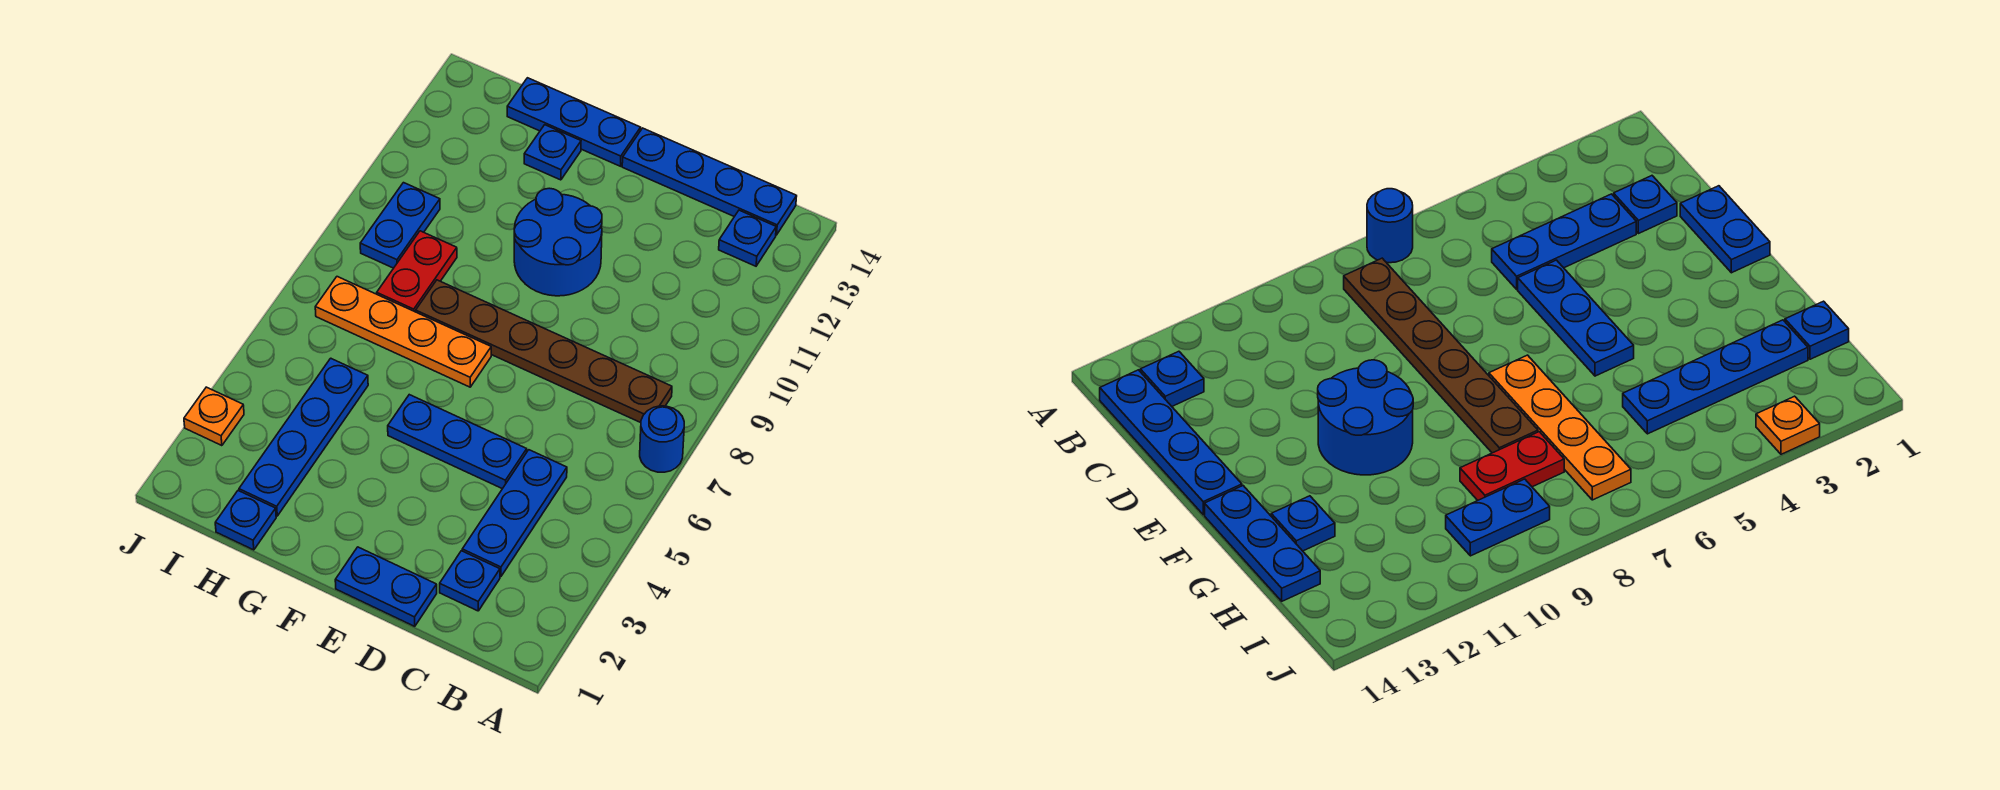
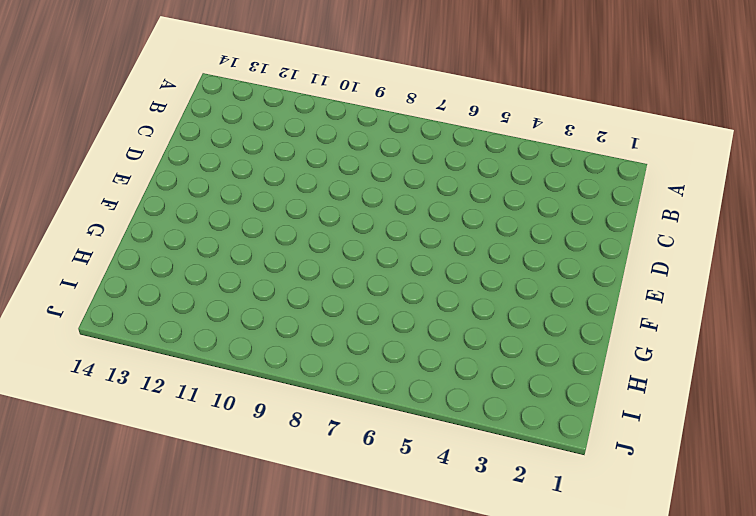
none -> blue round brick A7 level 1
none -> brown plate B8:G8 level 1
none -> blue plate B13 level 1

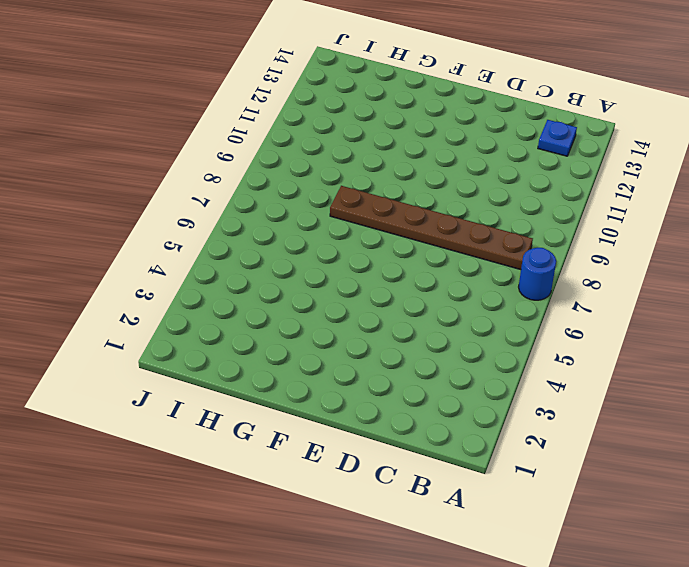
none -> blue plate B14:E14 level 1
none -> blue plate C2 level 1
none -> blue plate C3:C5 level 1

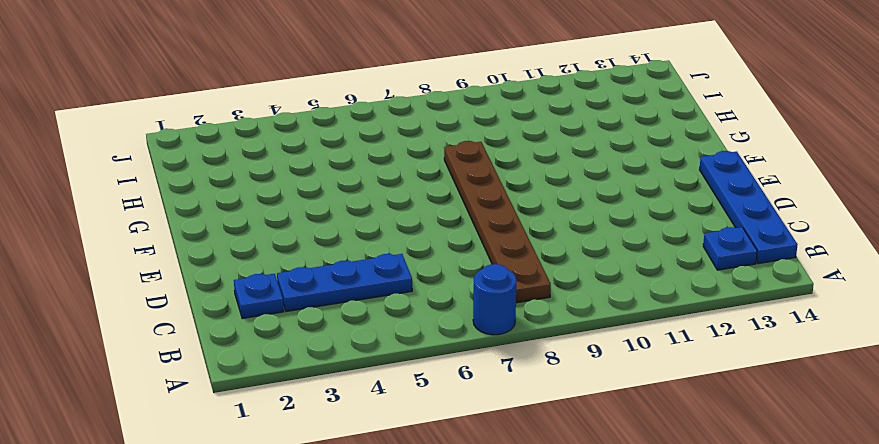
none -> blue plate D1:E1 level 1
none -> blue plate D5:F5 level 1
none -> blue round brick E10:F11 level 1

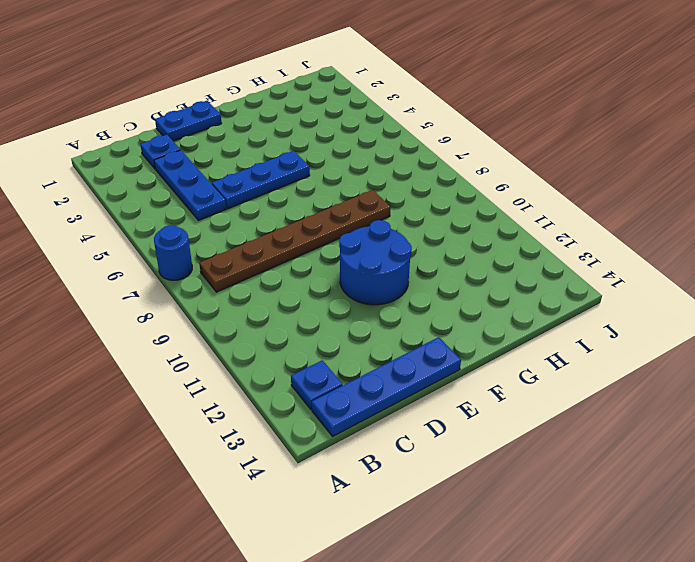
none -> orange plate F7:I7 level 1
none -> blue plate F14:H14 level 1
none -> blue plate G13 level 1

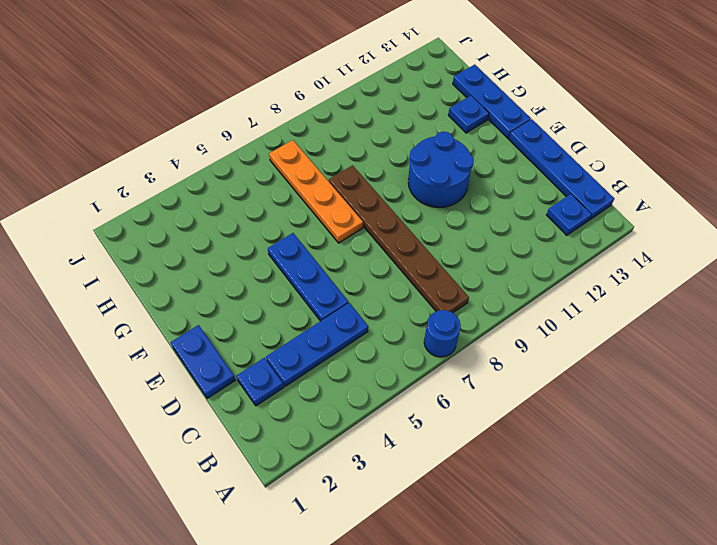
none -> blue plate H1 level 1
none -> blue plate H2:H5 level 1
none -> red plate H8:H9 level 1

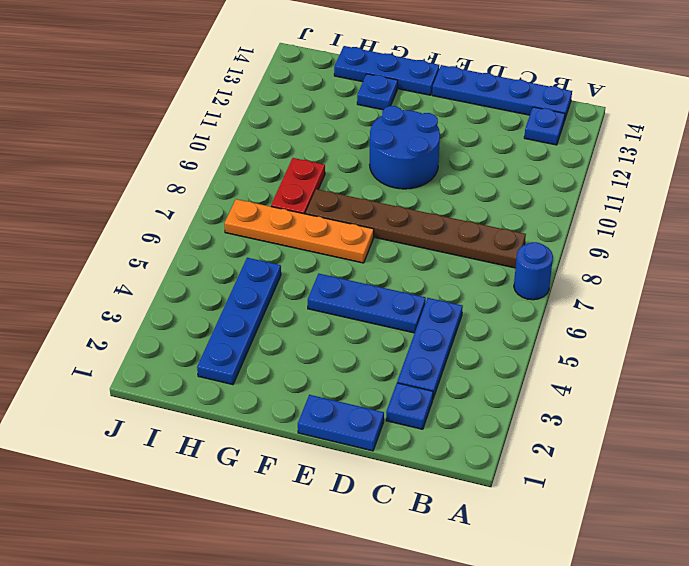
none -> blue plate H1 level 1
none -> blue plate I9:I10 level 1
none -> orange plate J3 level 1

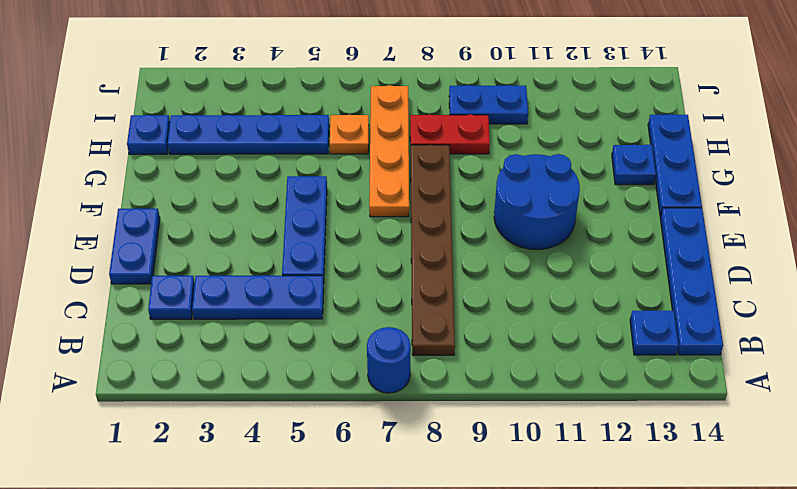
orange plate H6 level 1 -> orange plate J3 level 1

